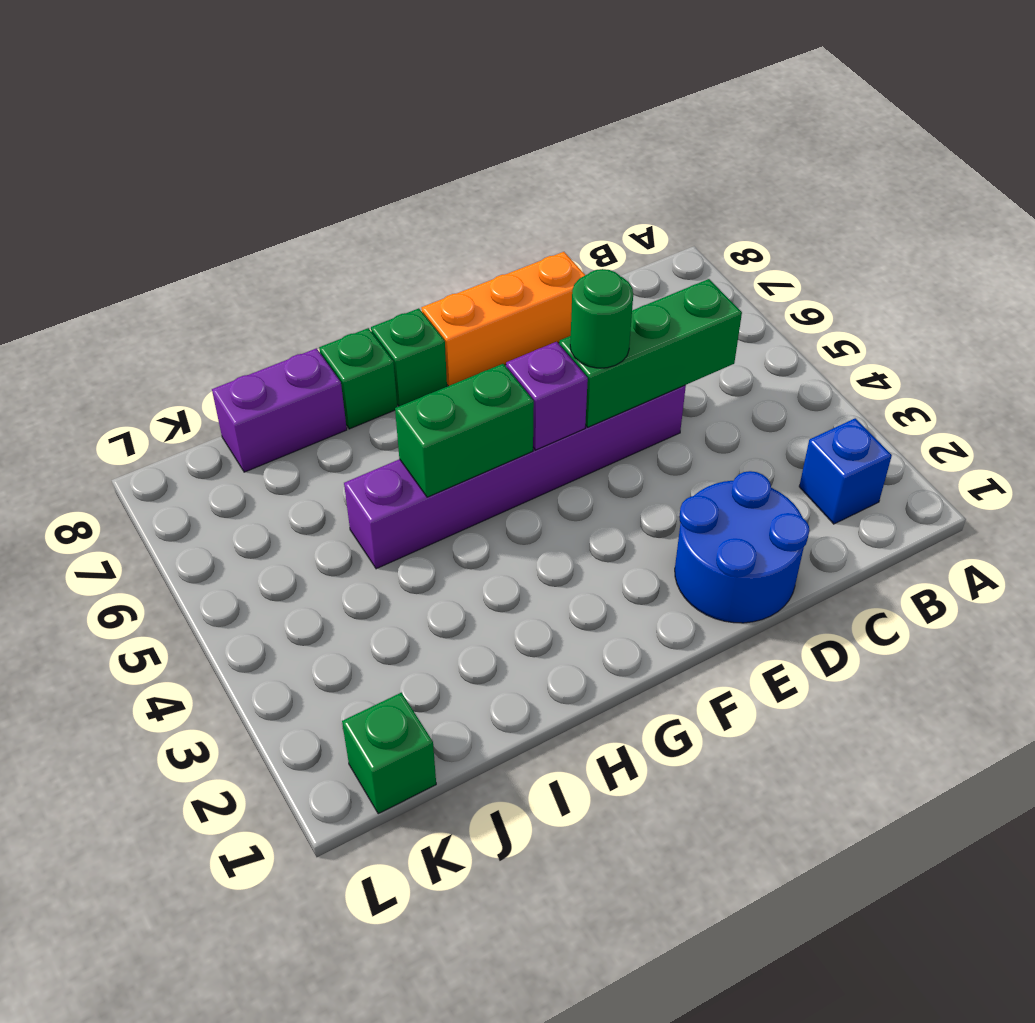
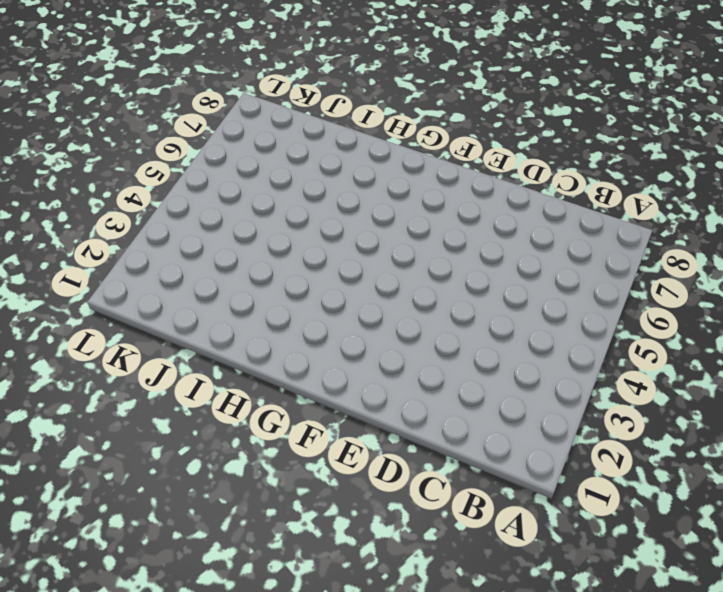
none -> blue brick B2 level 1
none -> blue round brick D1:E2 level 1
none -> purple brick D5:I5 level 1

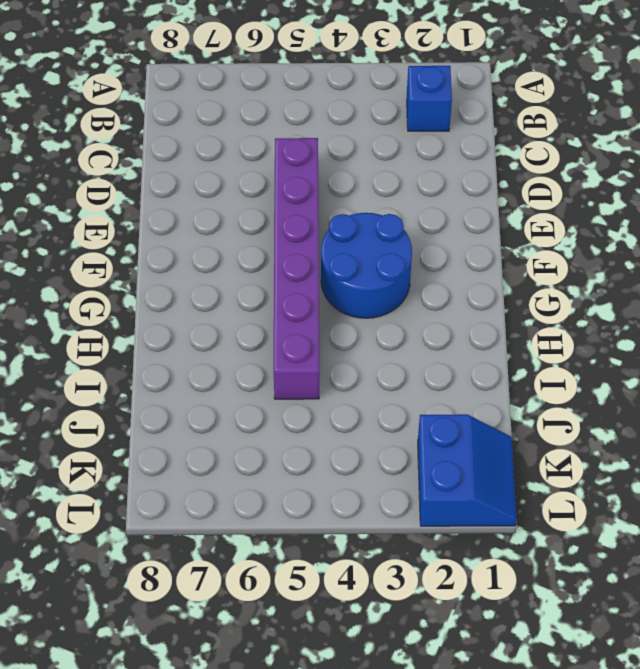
blue round brick F3:G4 level 1 -> blue round brick D1:E2 level 1
blue slope K1:L2 level 1 top 2 -> green brick K1 level 1
none -> orange brick D8:F8 level 1
none -> green brick G8 level 1
none -> green brick H8 level 1

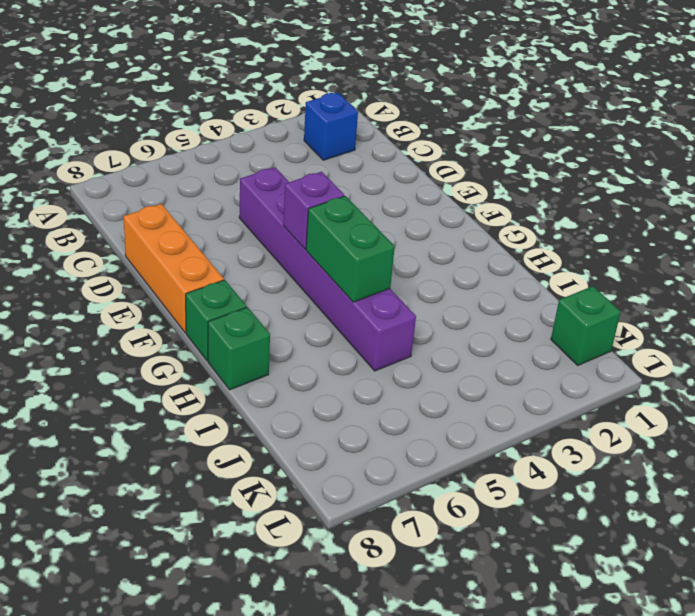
none -> blue round brick D1:E2 level 1
none -> purple brick I8:J8 level 1
none -> green brick C5:E5 level 2

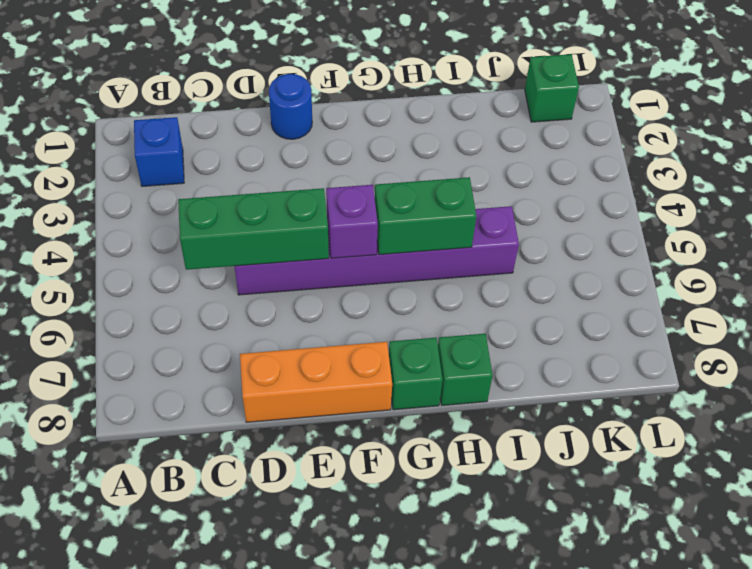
blue round brick E1 level 1 -> blue round brick D1:E2 level 1
none -> purple brick I8:J8 level 1
none -> green round brick E5 level 3

